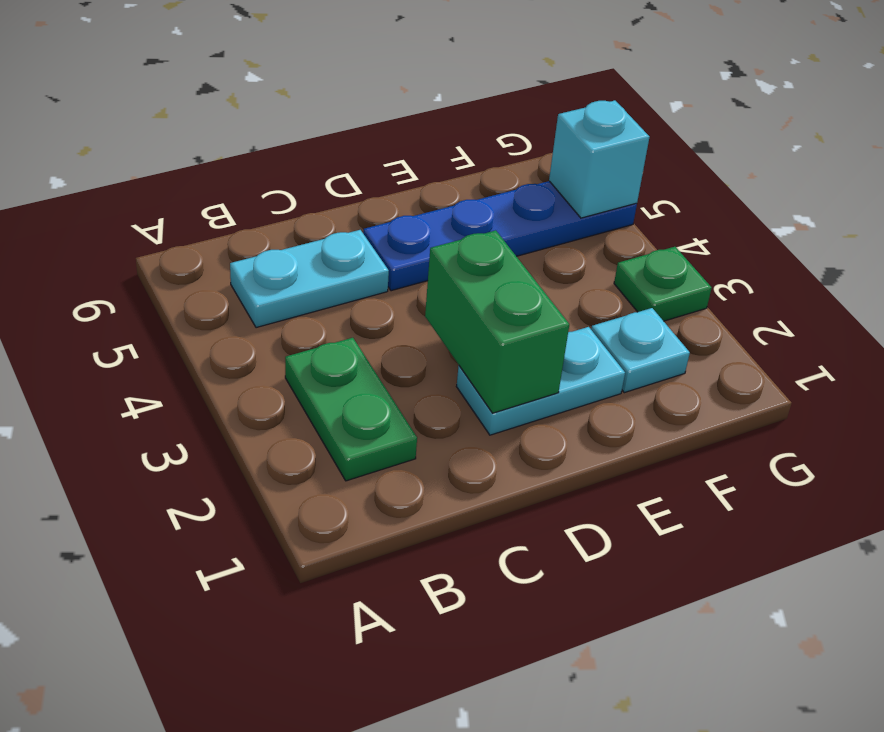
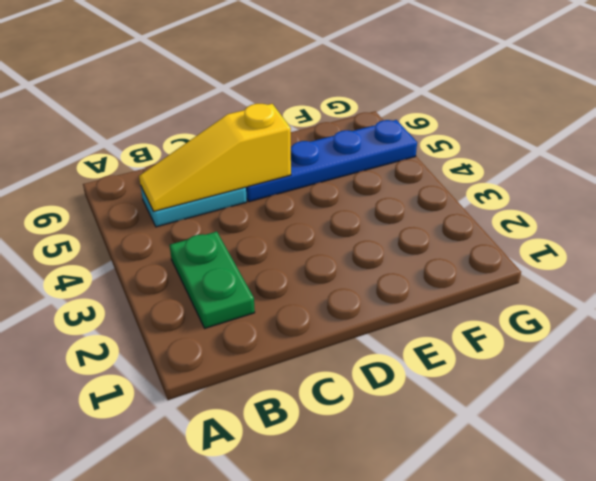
yellow slope B5:D5 level 2 top D -> none
none -> cyan plate D2:E2 level 1
none -> cyan plate F2 level 1

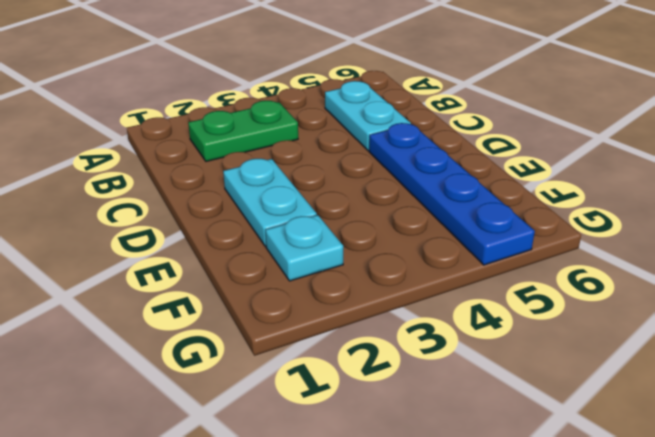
none -> green plate G3 level 1
none -> green brick D2:D3 level 2

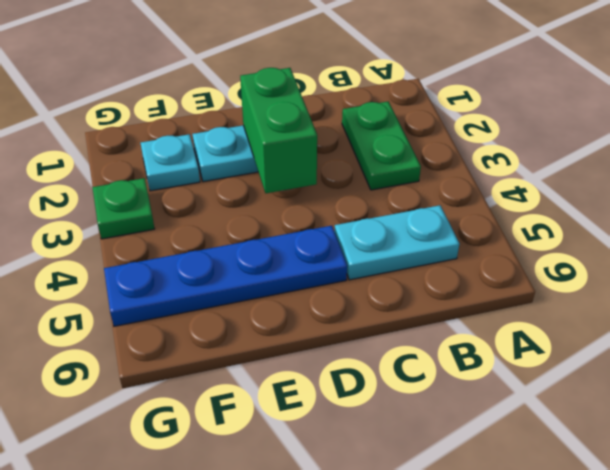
none -> cyan brick G5 level 2

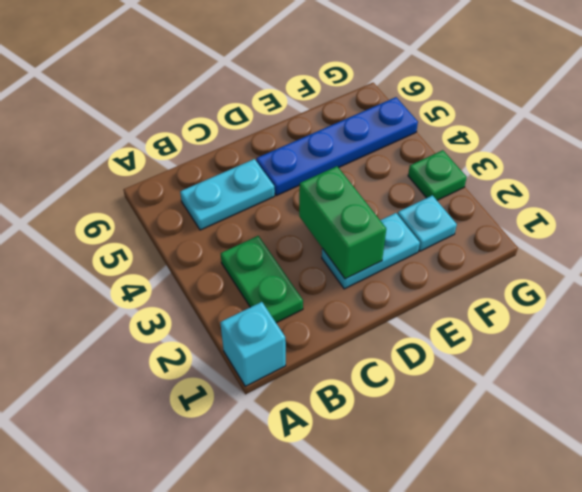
cyan brick A1 level 1 -> cyan brick G5 level 2

